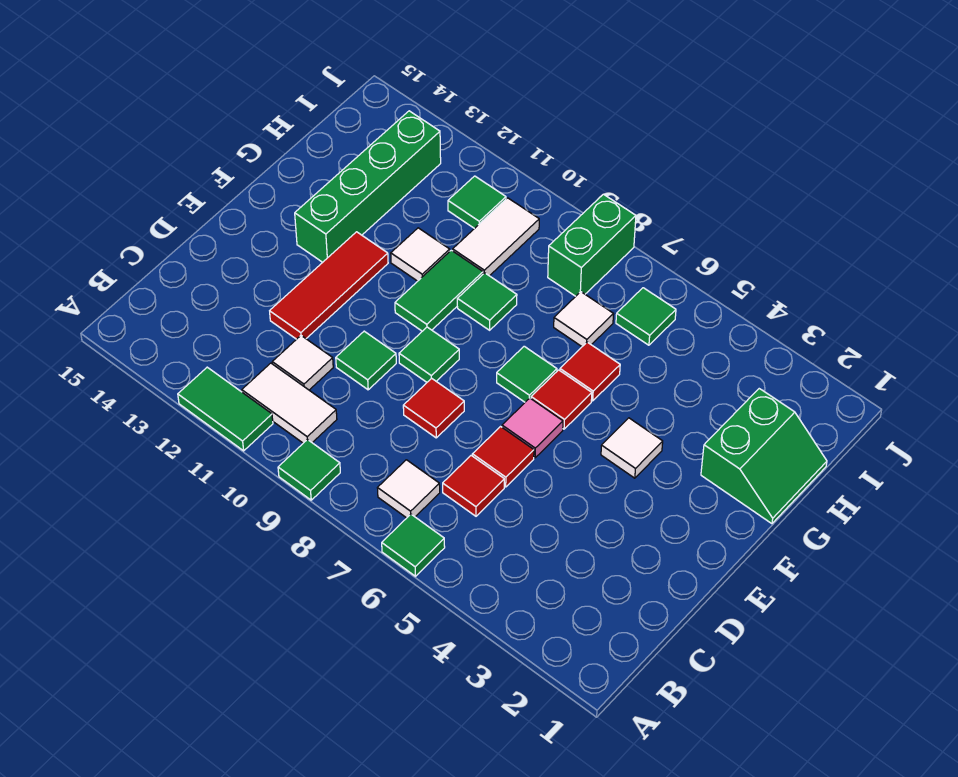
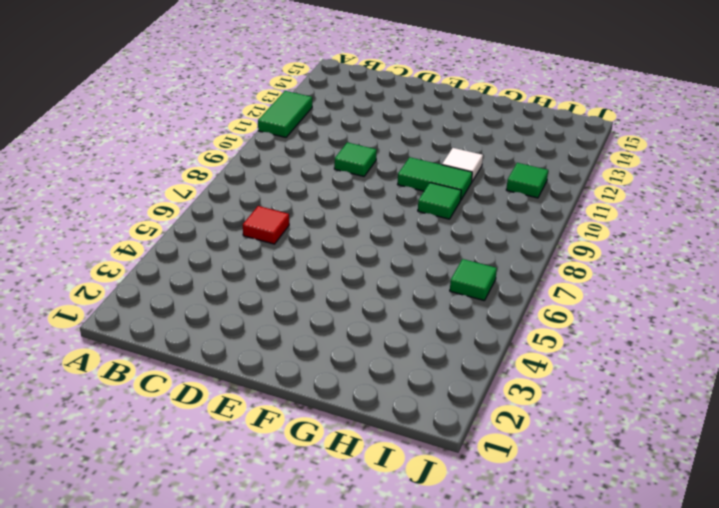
none -> green tile A6 level 1
none -> green tile A9 level 1
none -> white tile B7 level 1

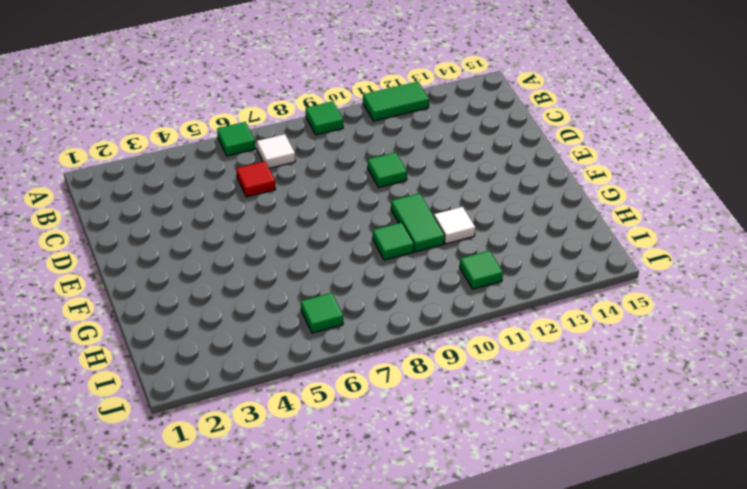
none -> white tile B10:B11 level 1
none -> white tile C11 level 1
none -> red tile D6 level 1

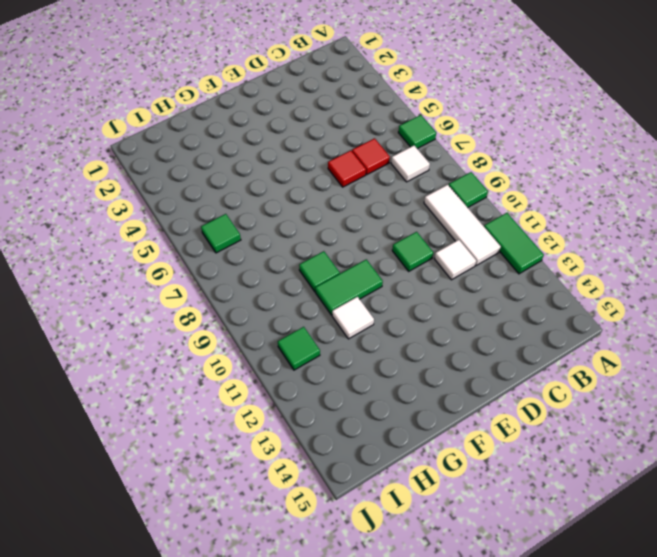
white tile B9:B11 level 1 -> white tile B10:B11 level 1
none -> red tile D8 level 1
none -> red tile D12:F12 level 1
none -> pink tile E6 level 1

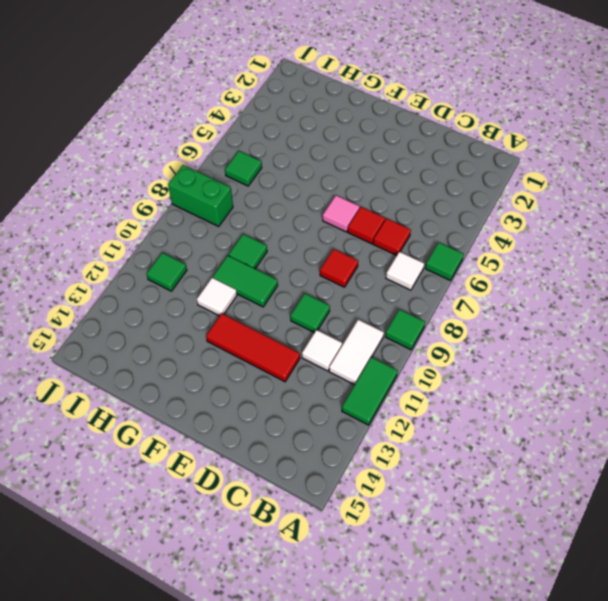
none -> green tile E9 level 1
none -> white tile F4 level 1
none -> red tile F6 level 1

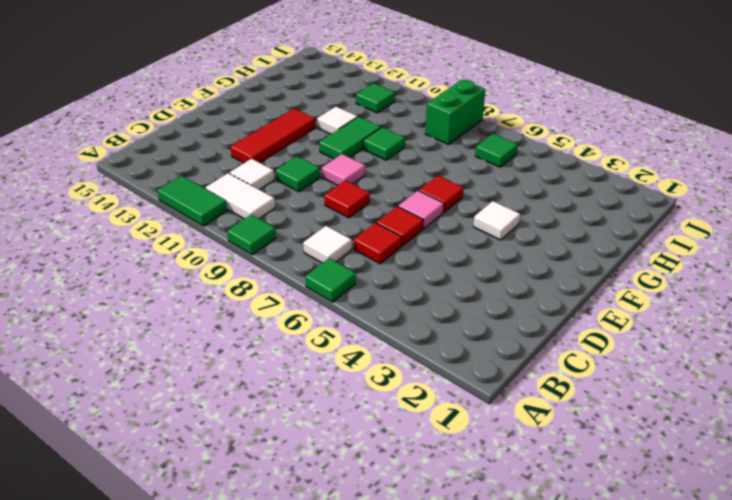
pink tile E9 level 1 -> green tile E9 level 1
none -> green tile F7 level 1
none -> green brick F13:I13 level 1
none -> green slope G1:H2 level 1 top 2

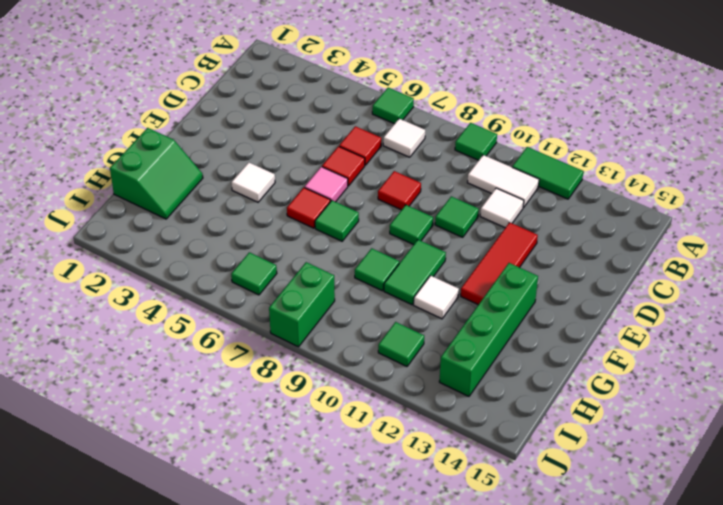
green slope G1:H2 level 1 top 1 -> green slope G1:H2 level 1 top 2
none -> red tile G6 level 1
none -> white tile H7 level 1
none -> white tile H10:I10 level 1

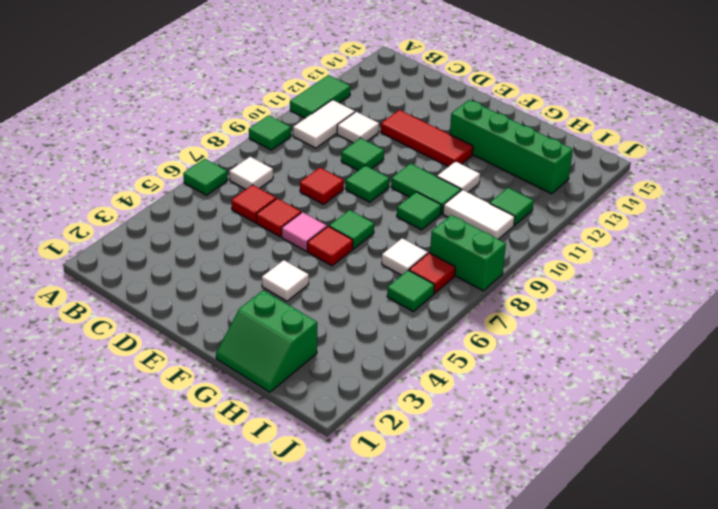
red tile I7 level 1 -> red tile G6 level 1

